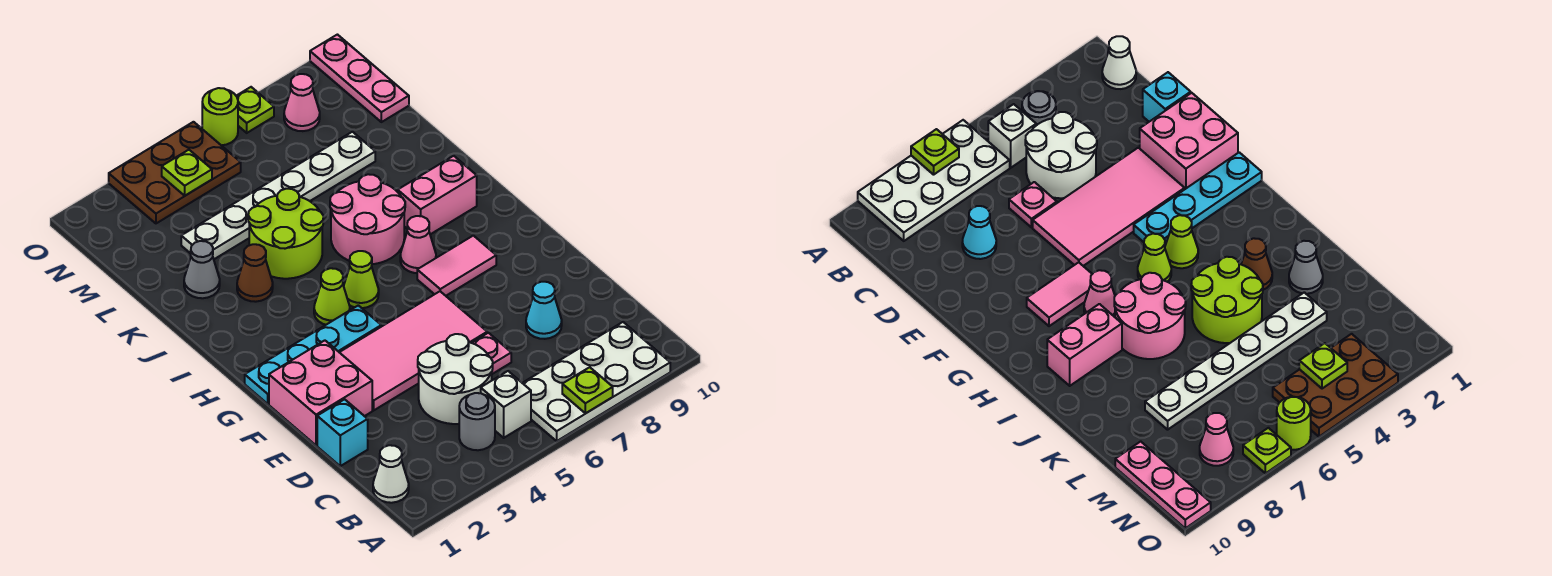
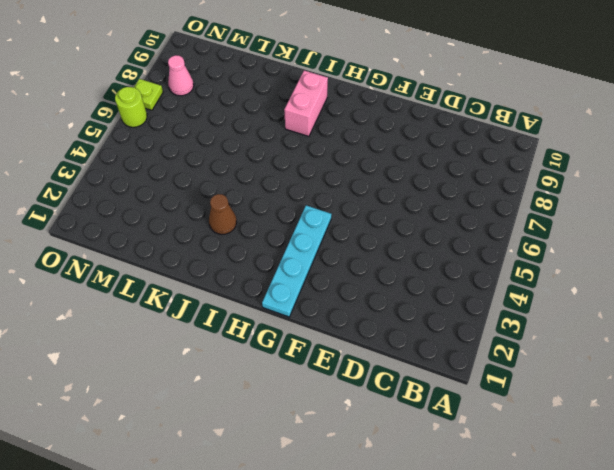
none -> white plate A6:B9 level 1
none -> white cone B1 level 1
none -> grey round brick B4 level 1

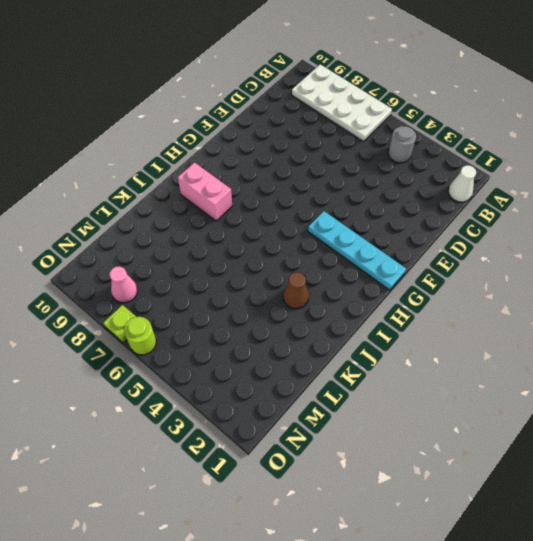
none -> white brick B5 level 1
none -> white round brick C4:D5 level 1
none -> cyan brick D1 level 1

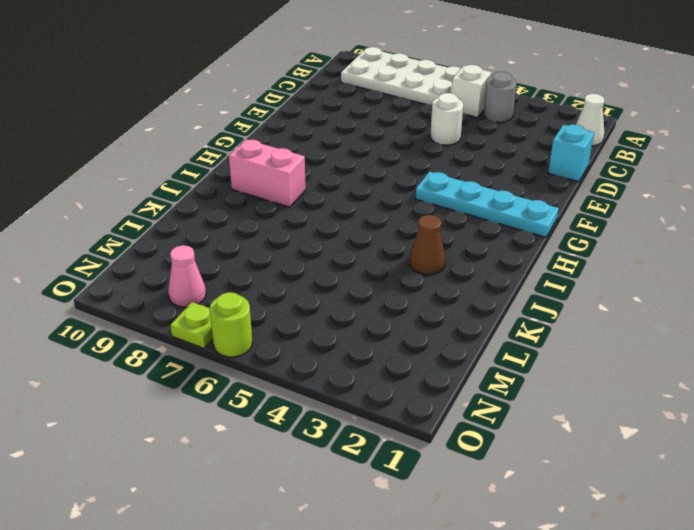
white round brick D5 level 1 -> white round brick C4:D5 level 1
none -> pink plate D6 level 1
none -> cyan cone D8 level 1
none -> pink brick E1:F2 level 1

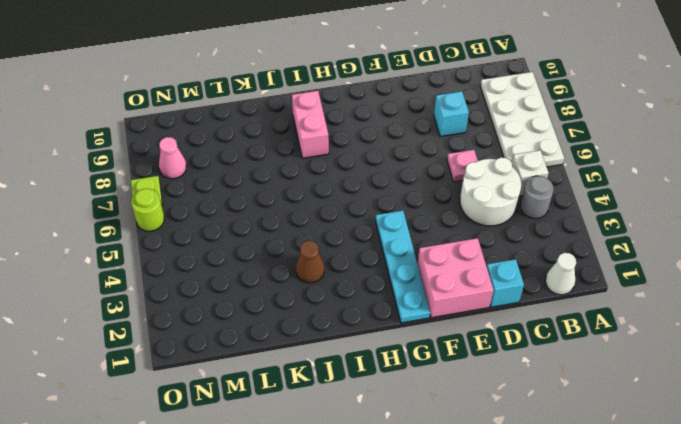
cyan brick D8 level 1 -> cyan cone D8 level 1
none -> pink tile E3:F6 level 1
none -> pink tile G7:G8 level 1
none -> lime cone H4 level 1

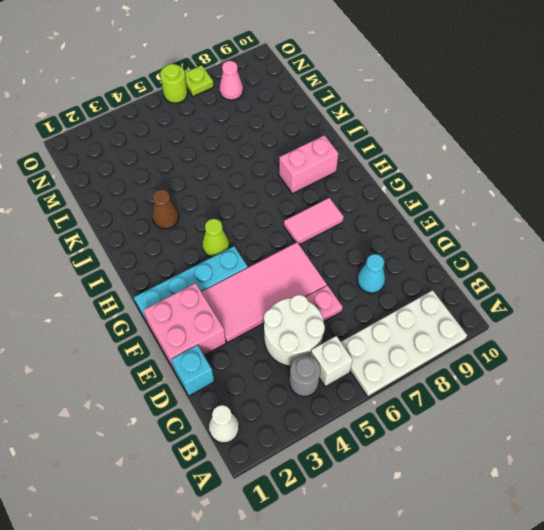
none -> lime cone H5 level 1
none -> pink cone H7 level 1
none -> pink round brick I6:J7 level 1

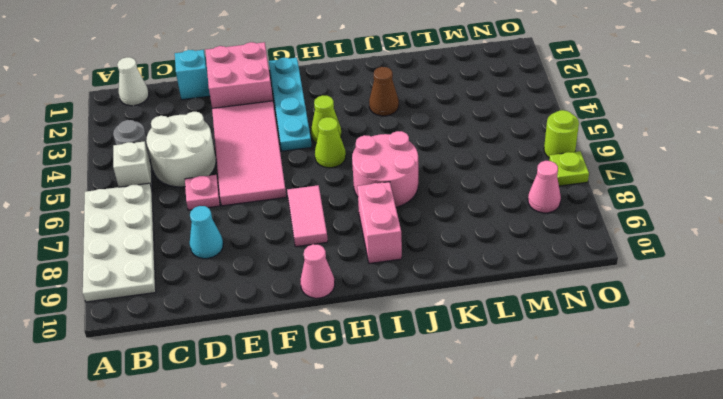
pink cone G10 level 1 -> pink cone H7 level 1
none -> lime round brick J4:K5 level 1
none -> grey cone K2 level 1
none -> white plate L3:L8 level 1

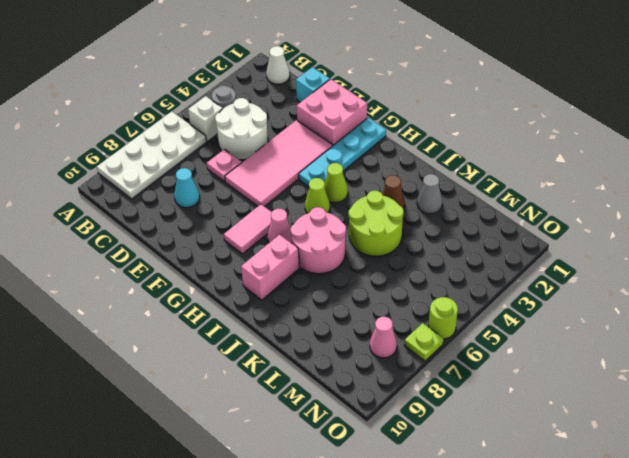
none -> white plate L3:L8 level 1
none -> pink plate M10:O10 level 1
none -> brown plate N3:O5 level 1

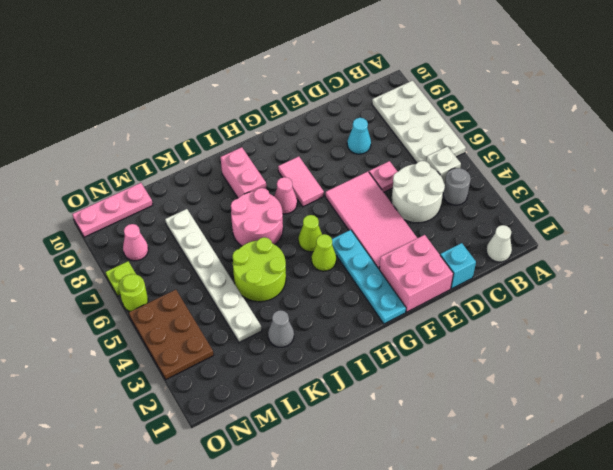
none -> brown cone J3 level 1
none -> lime plate A7 level 2
none -> lime plate N4 level 2

